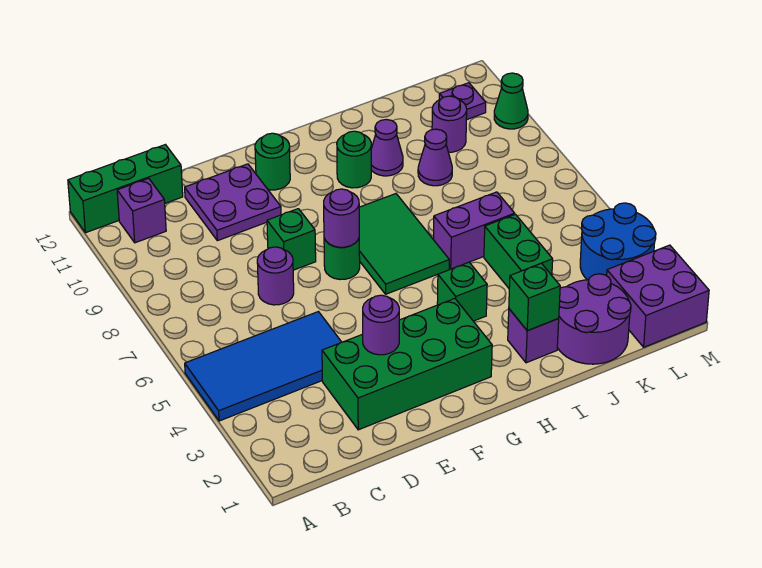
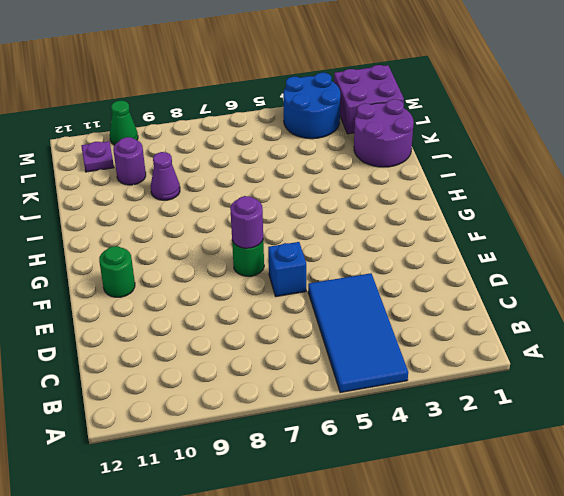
blue brick E6 level 1 -> none
none -> green brick A12:C12 level 1
none -> purple brick B11 level 1
none -> green brick D2:G3 level 1

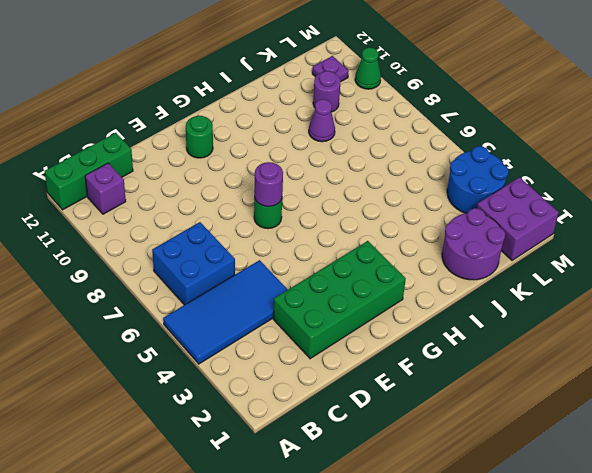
blue brick B6:C7 level 1 -> none
none -> purple round brick D7 level 1
none -> purple plate D10:E11 level 1
none -> green brick E8 level 1

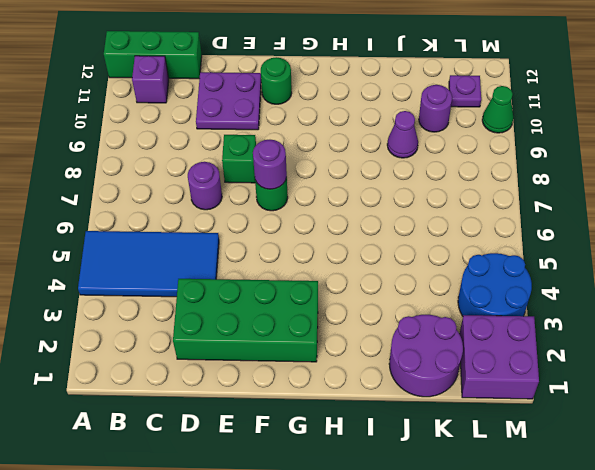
none -> green tile G6:H8 level 1
none -> green brick H4 level 1
none -> green round brick H10 level 1

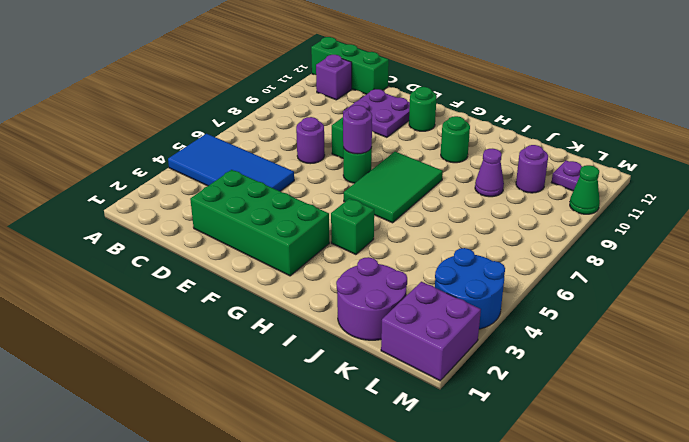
none -> purple brick I2 level 1
none -> purple brick I6:J6 level 1
none -> purple cone I10 level 1

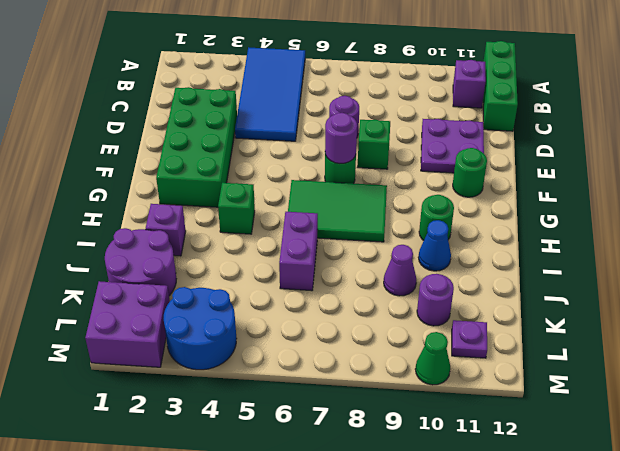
blue cone I10 level 1 -> purple cone I10 level 1
none -> green brick J4:J5 level 1
none -> purple round brick E3 level 2
none -> green brick I2 level 2

